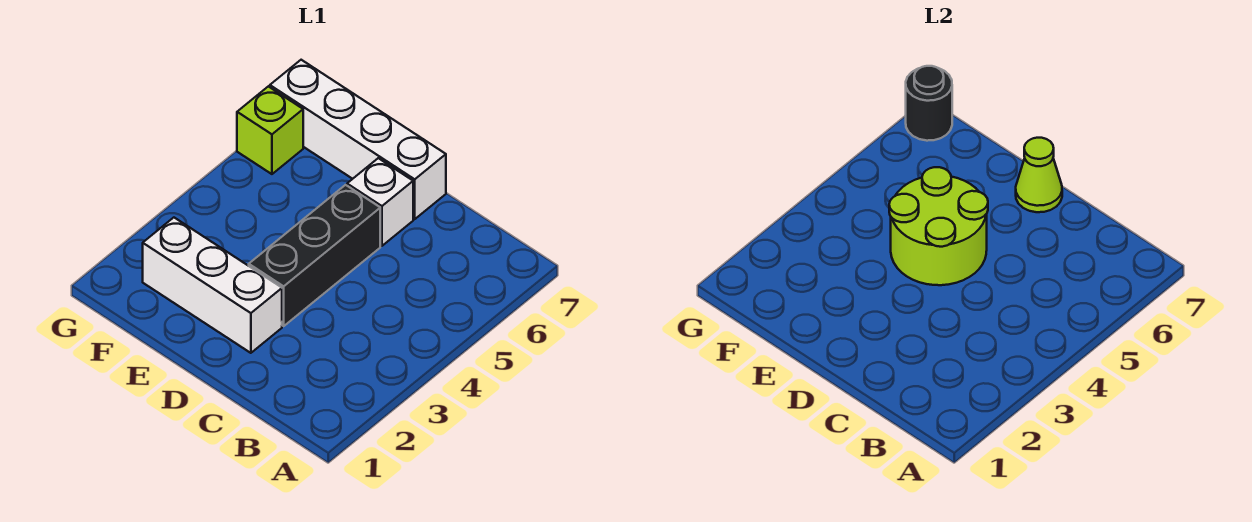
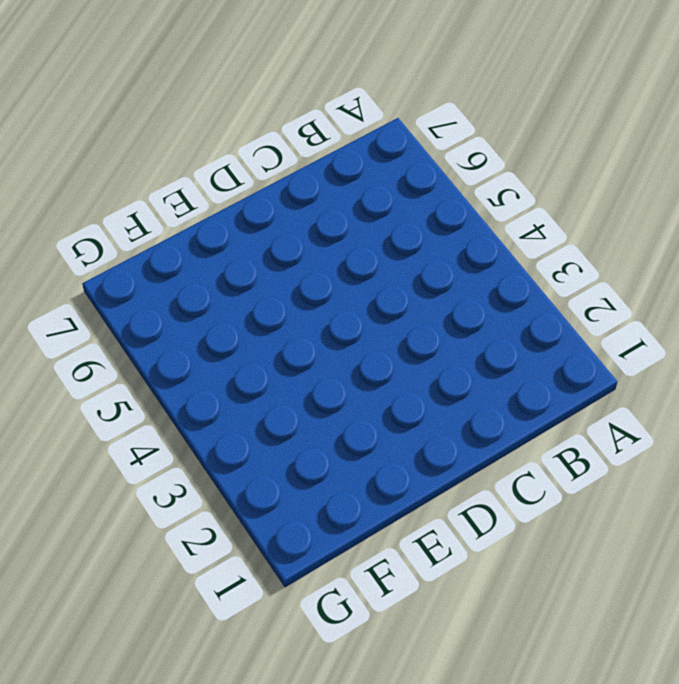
none -> white brick D2:F2 level 1
none -> black brick D3:D5 level 1

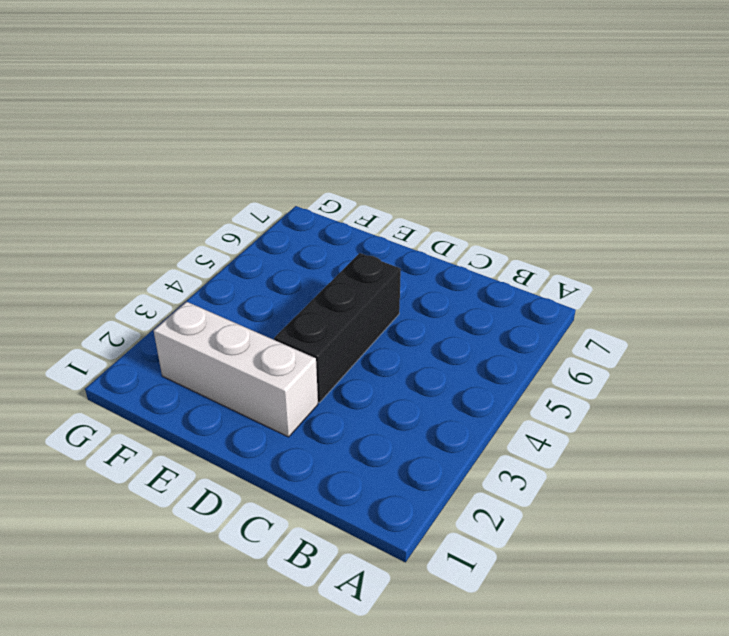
none -> white brick D6 level 1
none -> white brick D7:G7 level 1

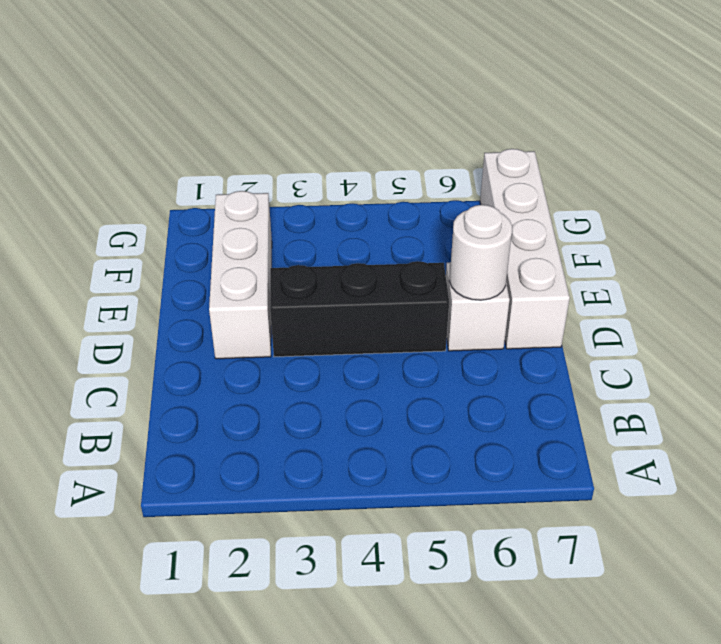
white round brick D6 level 2 -> none
none -> lime brick G6 level 1
none -> lime round brick D4:E5 level 2

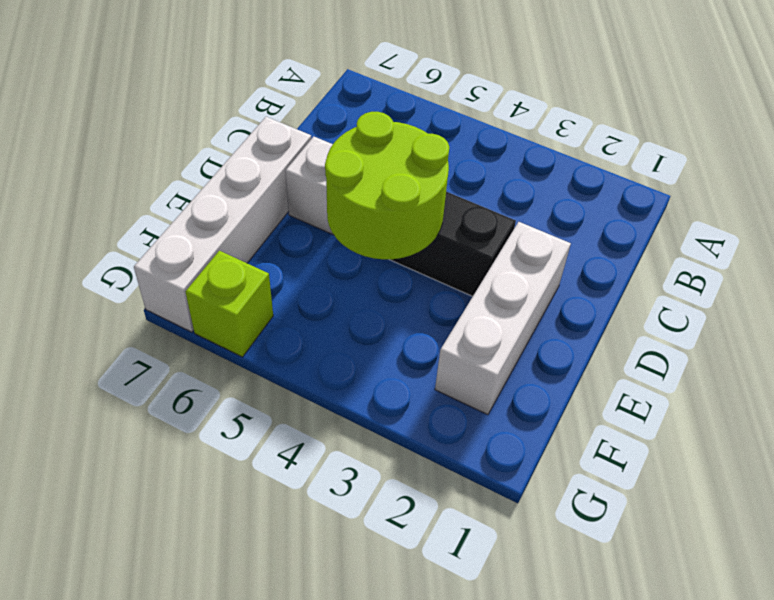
none -> lime cone D7 level 2
none -> black round brick G7 level 2

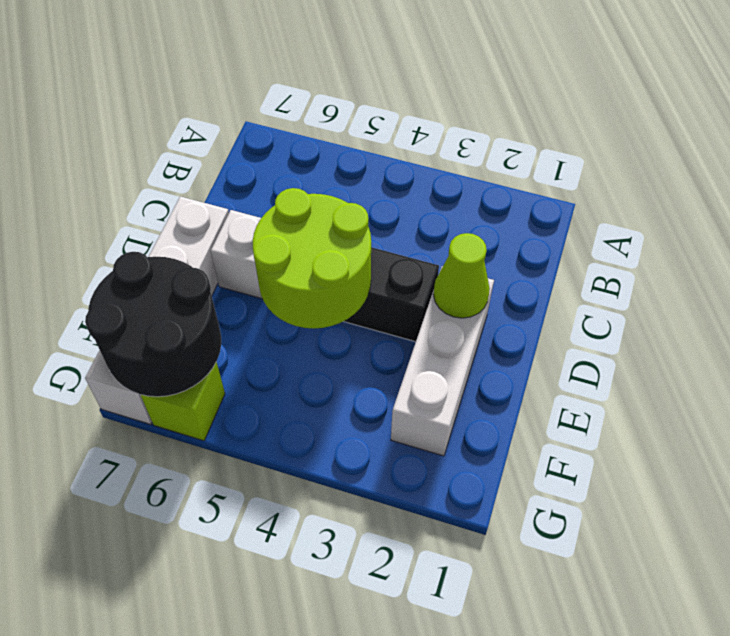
lime cone D2 level 2 -> lime cone D7 level 2
black round brick F6:G7 level 2 -> black round brick G7 level 2

